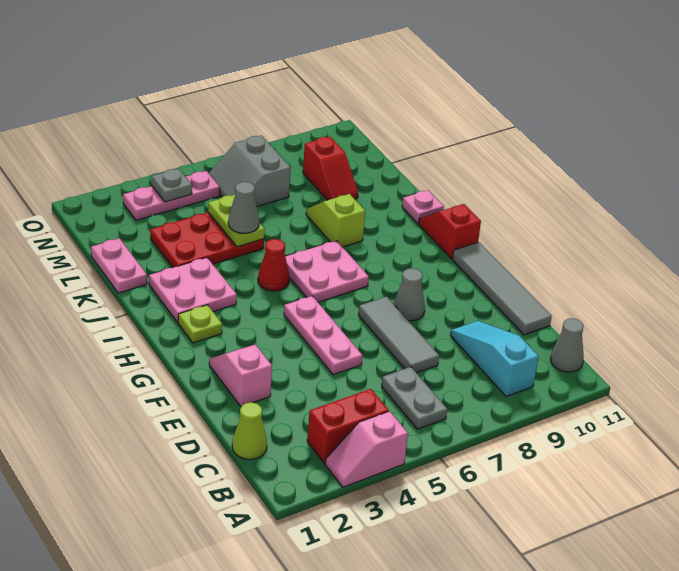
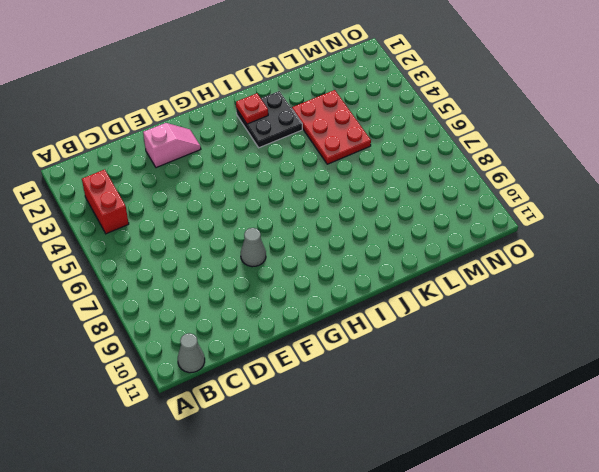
black plate I2:J3 level 1 -> pink plate I2:J3 level 1
red plate I2 level 2 -> none
none -> pink slope A3:A4 level 1 top 4
none -> grey plate B6:C6 level 1
none -> cyan slope B9:D9 level 1 top B

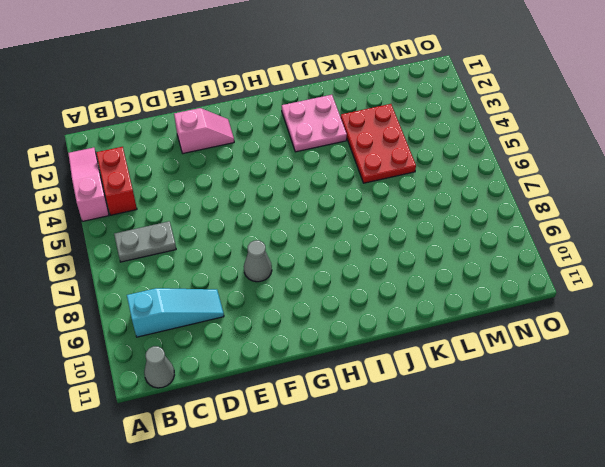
pink slope A2:A4 level 1 top 4 -> pink slope A3:A4 level 1 top 4
none -> lime cone C1 level 1
none -> grey tile D7:F7 level 1
none -> grey tile D11:G11 level 1

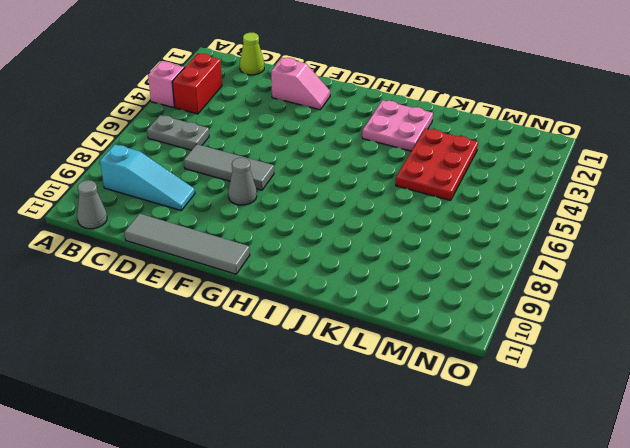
none -> pink plate E5:G5 level 1
none -> lime plate H2 level 1
none -> pink plate H6:I7 level 1

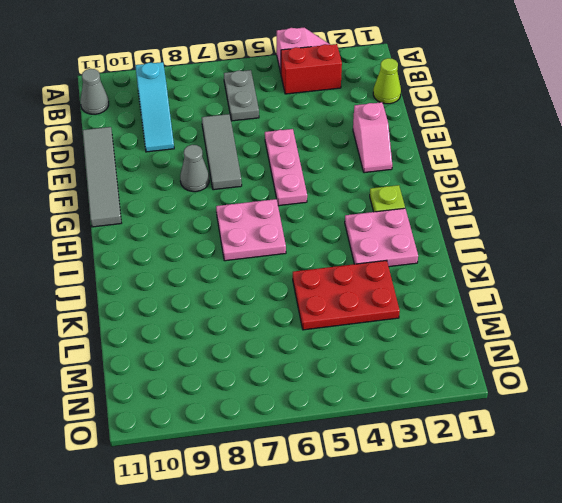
none -> red slope H11:I11 level 1 top H
none -> red cone I5 level 1
none -> lime slope J8:K8 level 1 top J

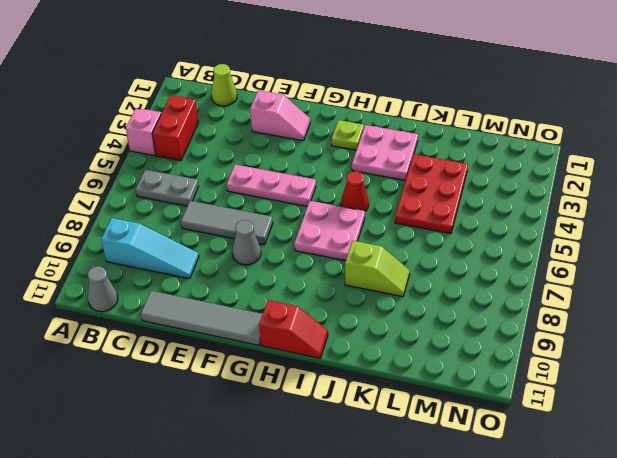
none -> pink plate J11 level 1
none -> pink plate K1:L1 level 1
none -> red slope L9:M9 level 1 top M

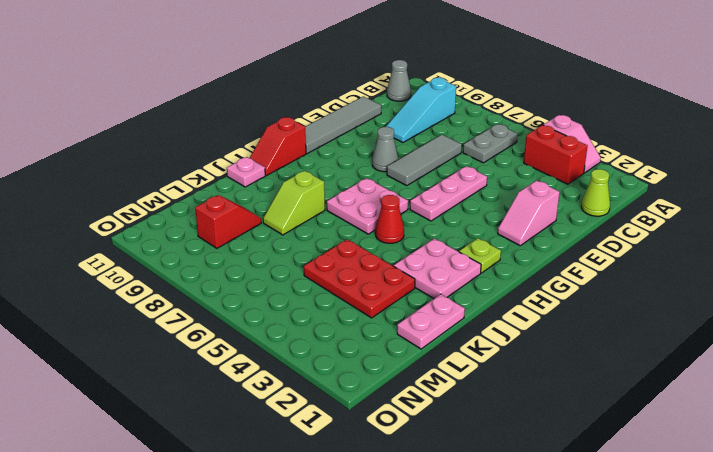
none -> grey slope M6:N7 level 1 top 7
none -> pink plate N3:N5 level 1
none -> lime plate K5:L5 level 2

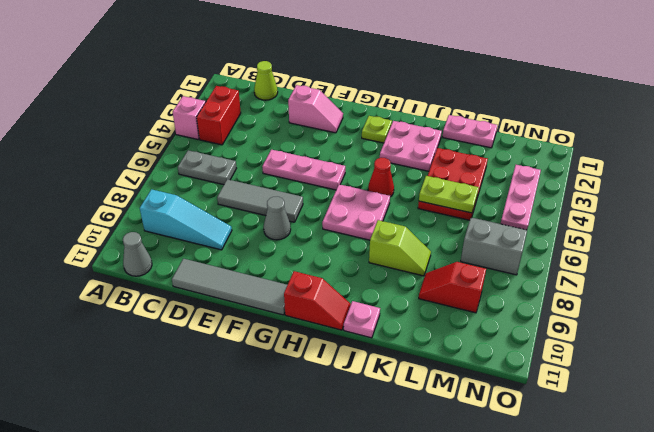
none -> grey plate N4 level 2
none -> grey cone K5 level 3

